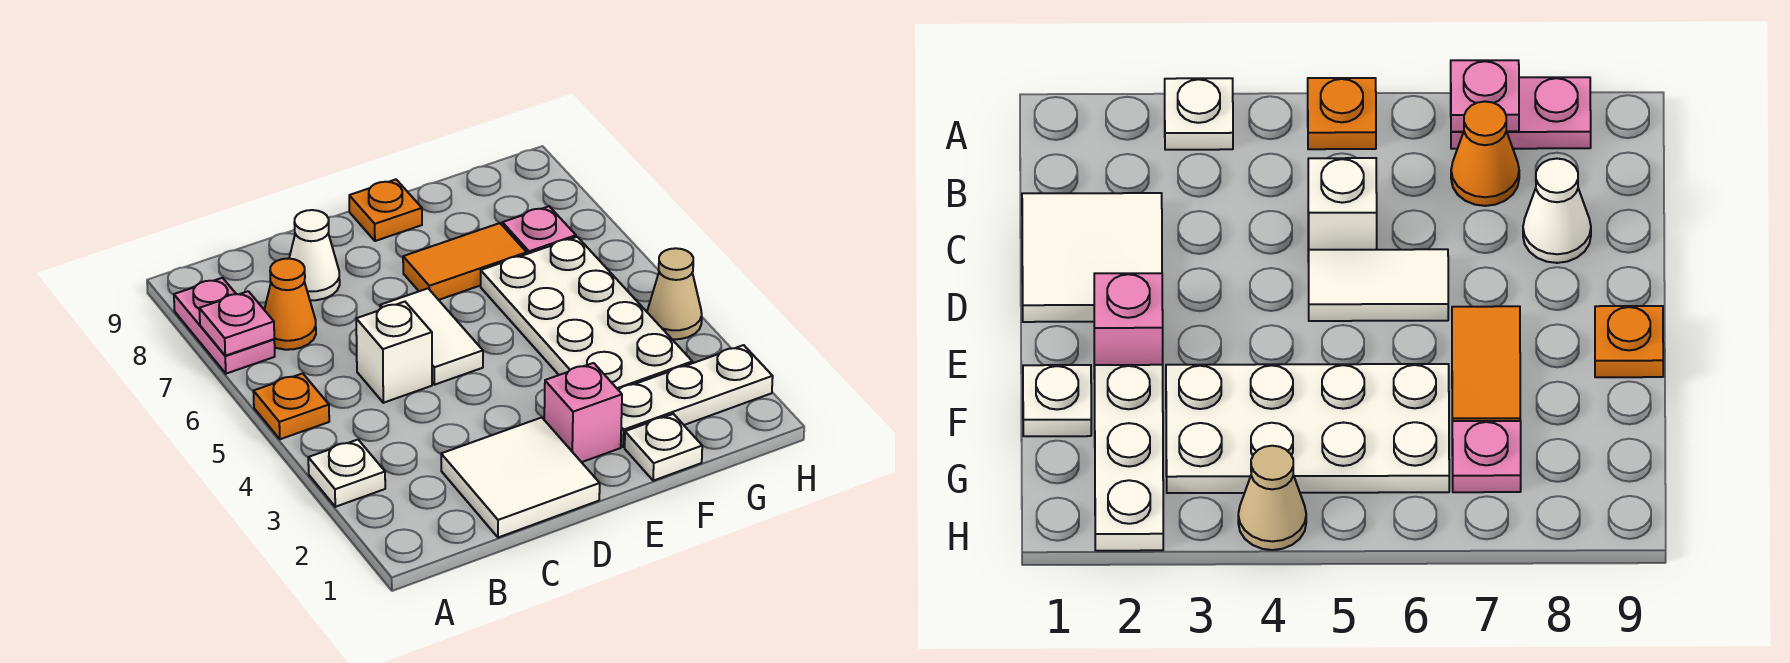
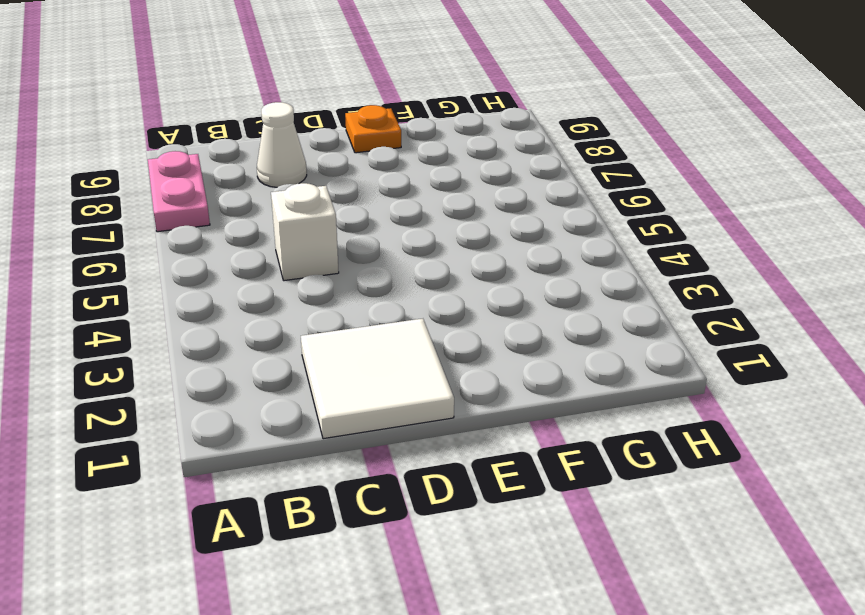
none -> white plate A3 level 1
none -> orange plate A5 level 1
none -> orange cone B7 level 1

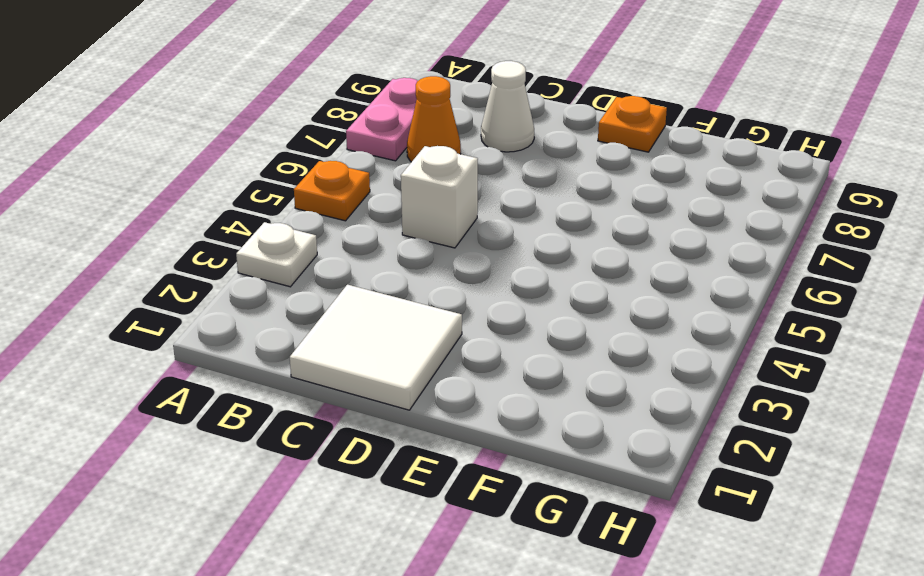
none -> white tile D5:D6 level 1
none -> pink brick E2 level 1
none -> orange tile E7:F7 level 1

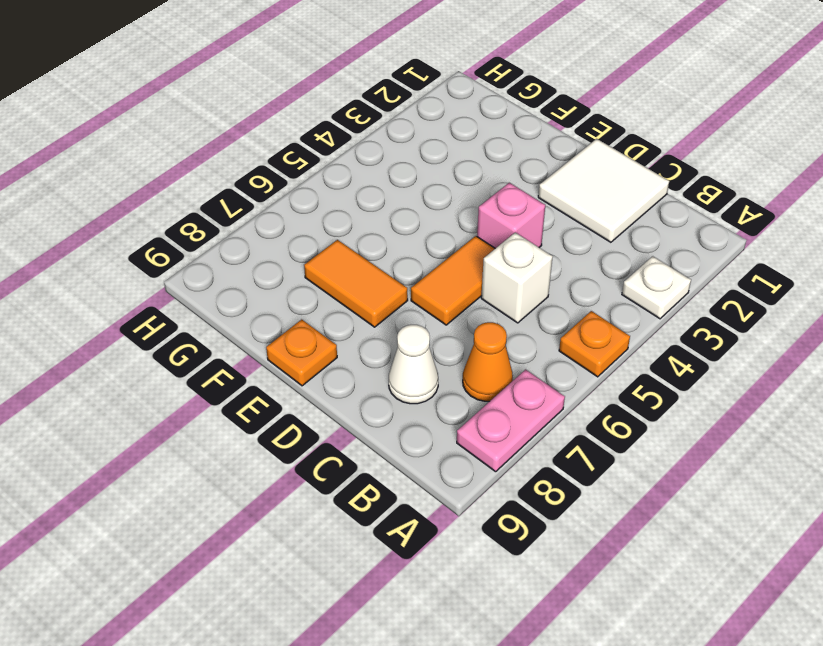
pink brick D4 level 1 -> pink brick E2 level 1
orange tile D5:D6 level 1 -> white tile D5:D6 level 1
none -> white plate F1 level 1
none -> white plate F2:H2 level 1
none -> white plate F3:G6 level 1

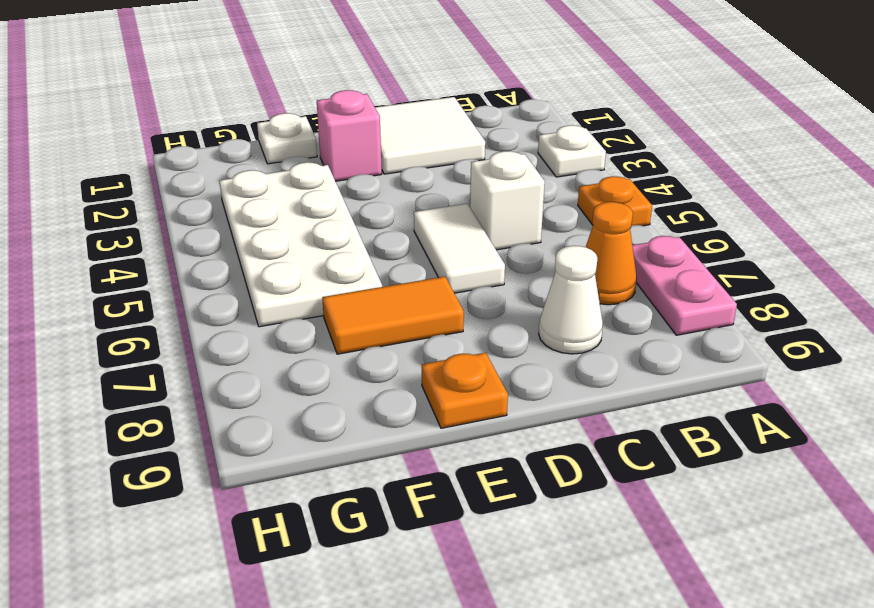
none -> white plate F2:H2 level 1
none -> pink plate G7 level 1
none -> tan cone H4 level 1

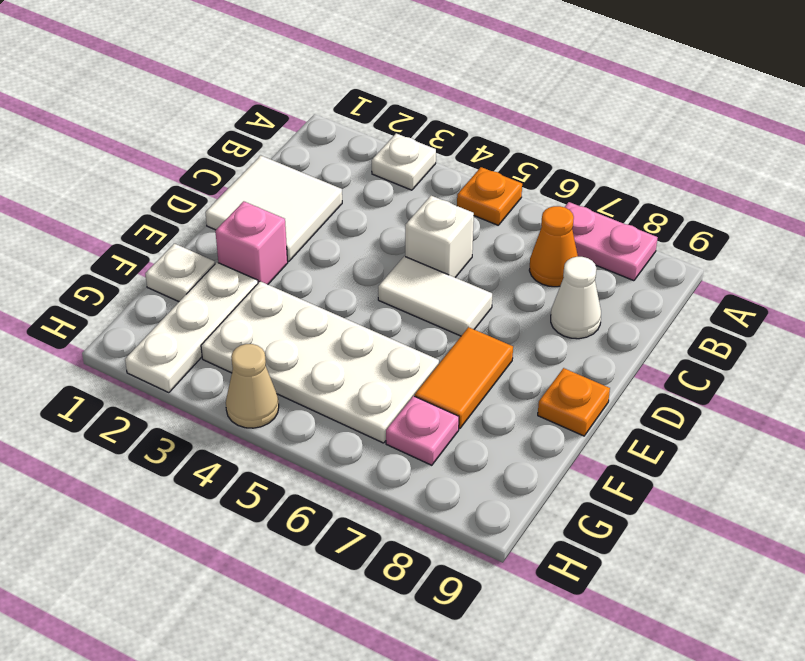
none -> pink plate A7 level 2

